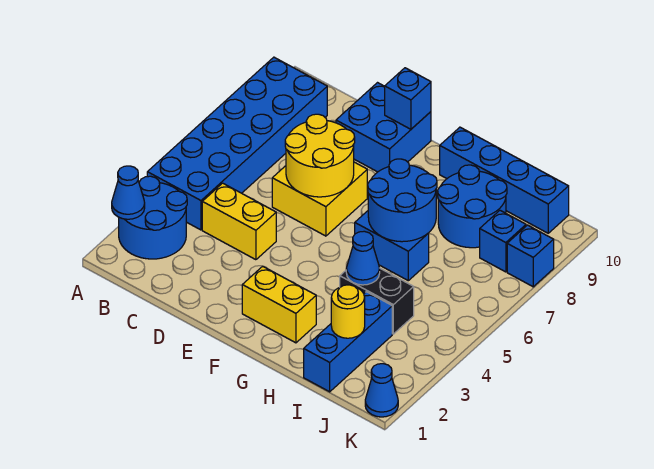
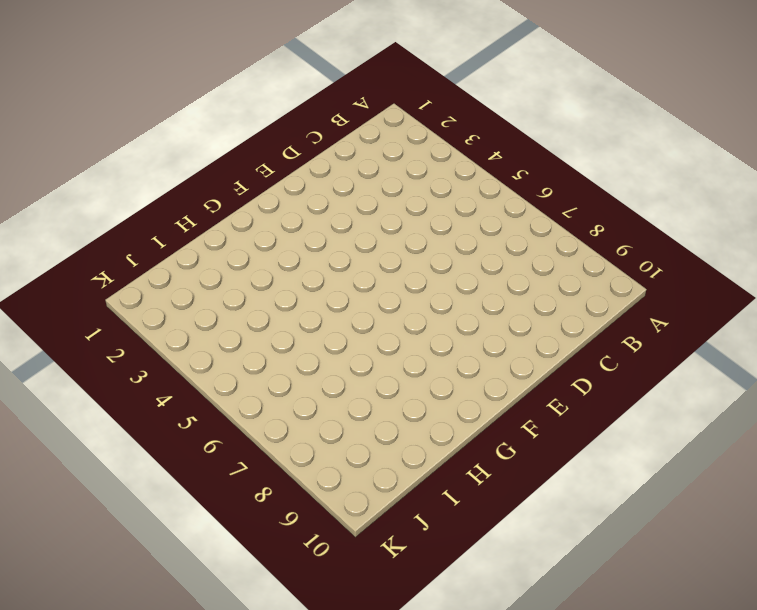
none -> blue round brick A2:B3 level 1
none -> blue brick A4:B9 level 1
none -> yellow brick C4:D4 level 1

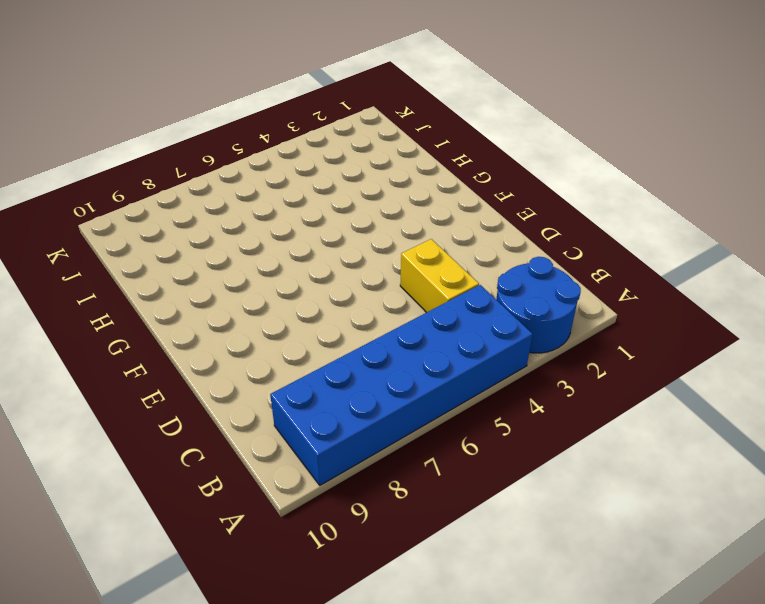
none -> yellow brick D6:E7 level 1
none -> blue brick D9:E10 level 1
none -> yellow brick F2:G2 level 1

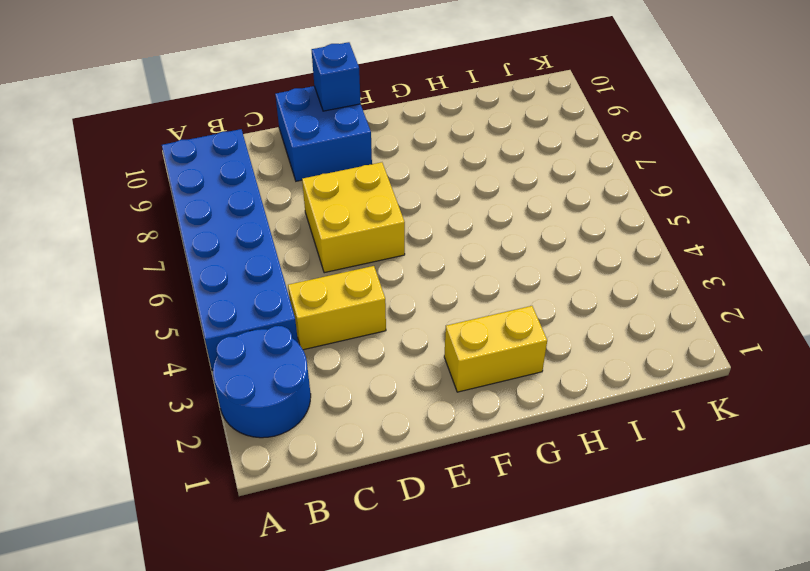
none -> blue brick G6:H6 level 1
none -> blue brick G10:J10 level 1
none -> black brick H4:I4 level 1

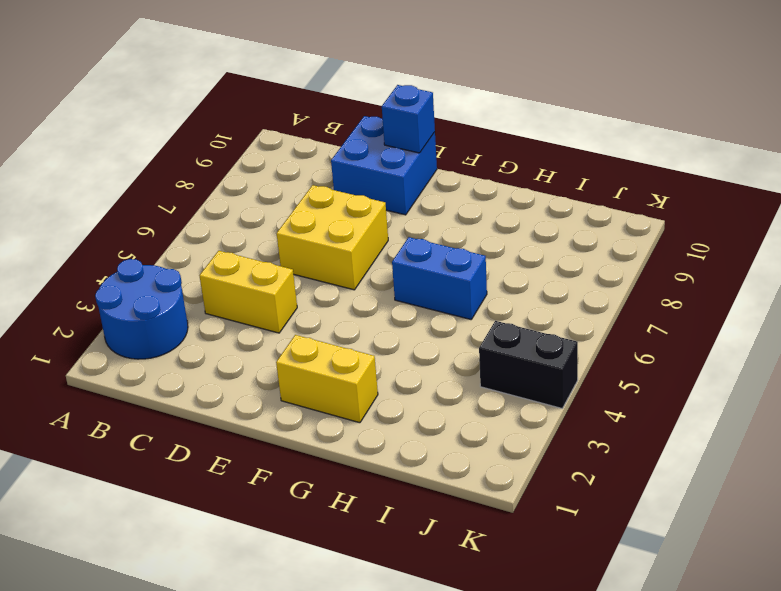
black brick J4:K4 level 1 -> black brick H4:I4 level 1
none -> blue brick A4:B9 level 1
none -> blue brick G10:J10 level 1
none -> blue round brick H8:I9 level 1

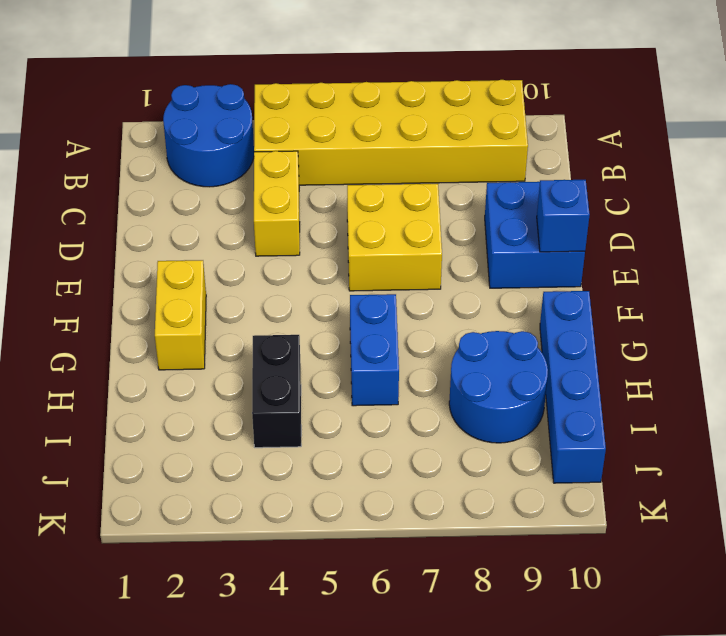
yellow brick A4:B9 level 1 -> blue brick A4:B9 level 1
none -> blue brick I1:I3 level 1
none -> blue brick J8 level 1
none -> blue cone K1 level 1

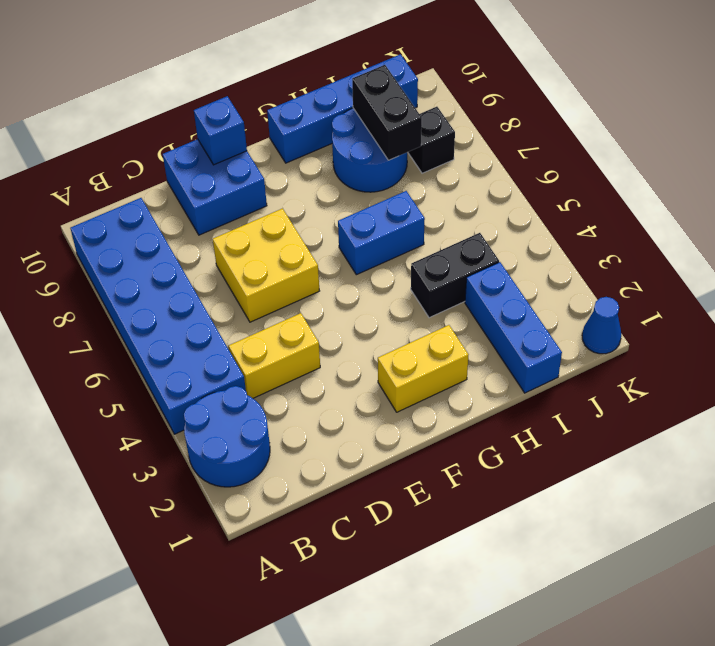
black brick I8:I9 level 2 -> none
black brick J8 level 1 -> blue brick J8 level 1
none -> blue brick K8 level 1
none -> blue cone A2 level 2
none -> yellow round brick D6:E7 level 2

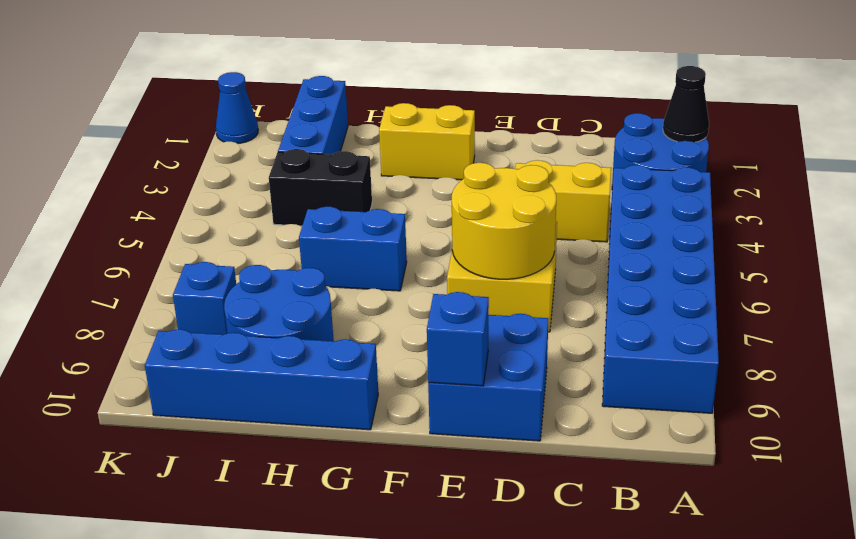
black cone A2 level 2 -> blue cone A2 level 2
none -> blue brick K8 level 1
none -> blue round brick G6:H7 level 2
none -> blue cone H4 level 2

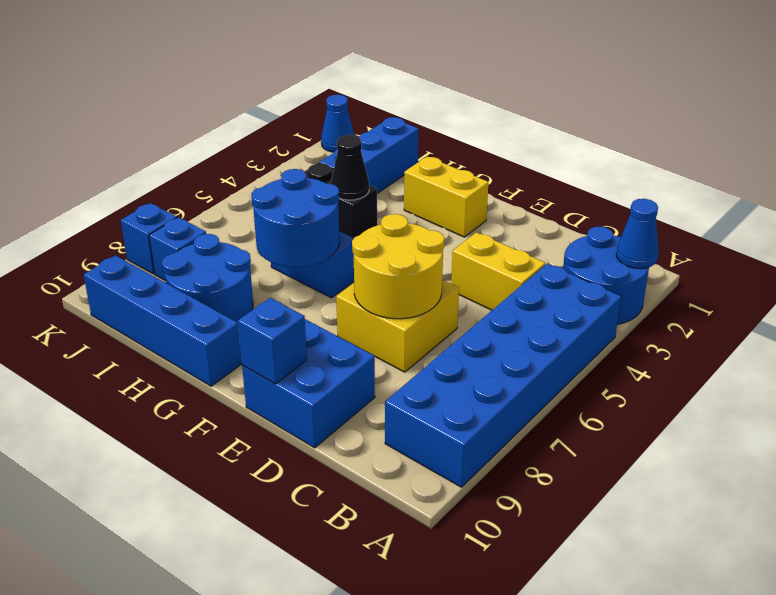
black cone H4 level 2 -> blue cone H4 level 2
none -> yellow round brick I2 level 2

